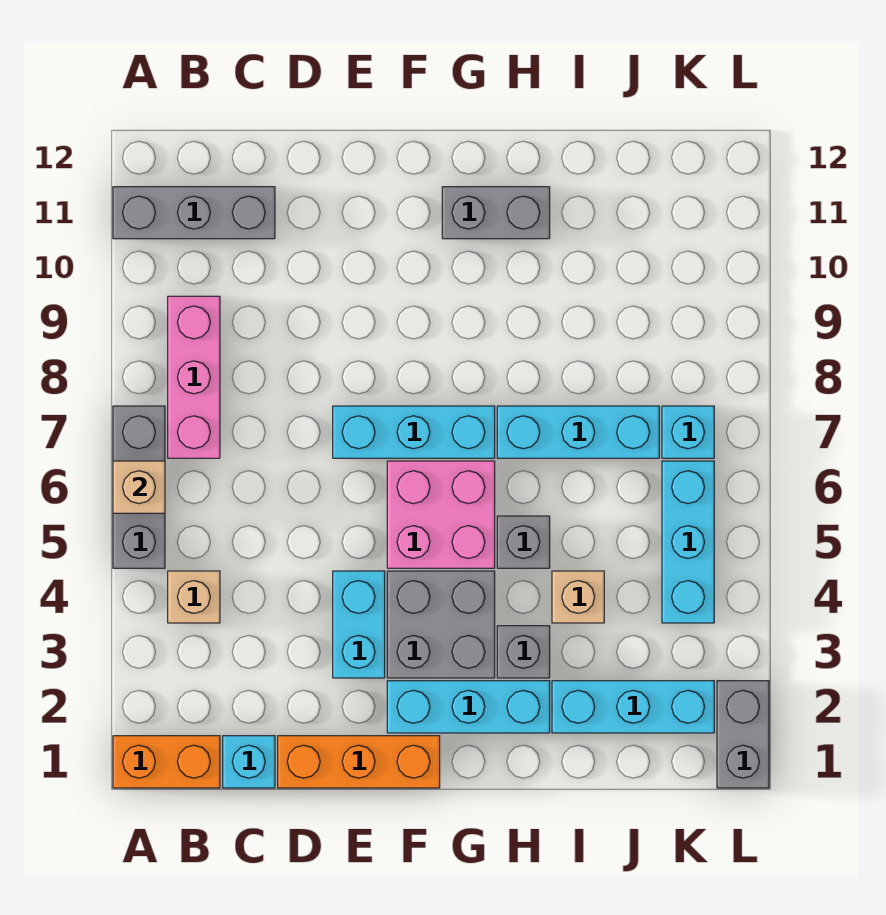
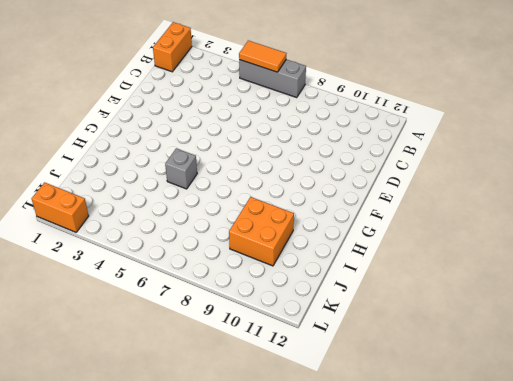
orange tile A5:A6 level 2 -> tan brick A6 level 2
orange brick I9:J10 level 1 -> none
orange brick L1:L2 level 1 -> grey brick L1:L2 level 1
none -> grey brick A11:C11 level 1
none -> tan brick B4 level 1
none -> pink brick B7:B9 level 1

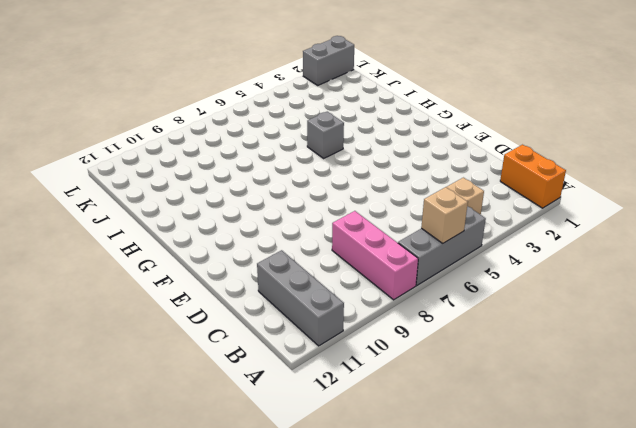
pink brick A8:C8 level 1 -> pink brick B7:B9 level 1
none -> cyan brick C1 level 1
none -> orange brick D1:F1 level 1
none -> cyan brick E3:E4 level 1

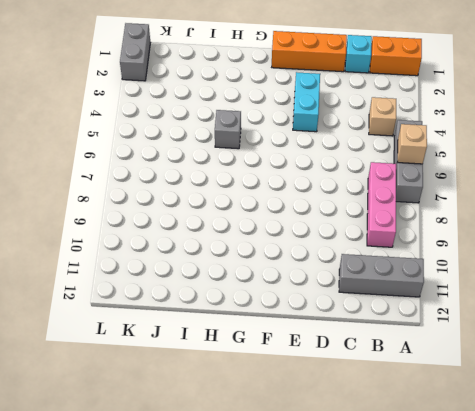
none -> cyan brick E7:G7 level 1
none -> cyan brick F2:H2 level 1
none -> grey brick F3:G4 level 1

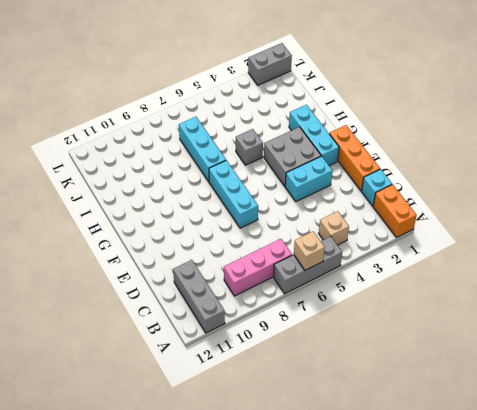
none -> pink brick F5:G6 level 1
none -> grey brick G11:H11 level 1
none -> grey brick H3 level 1

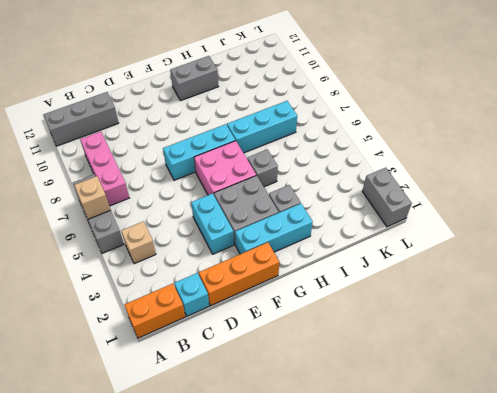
none -> cyan brick I2:K2 level 1
none -> tan brick I4 level 1
none -> cyan brick K4:K6 level 1

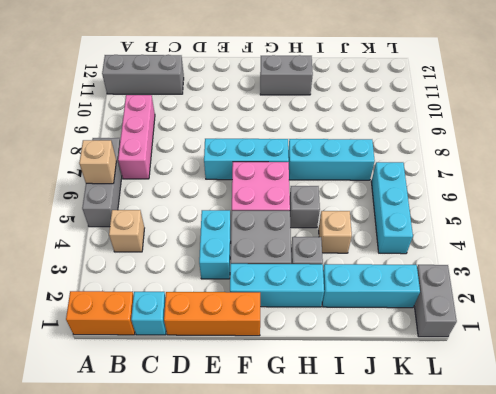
none -> cyan brick K7 level 1

